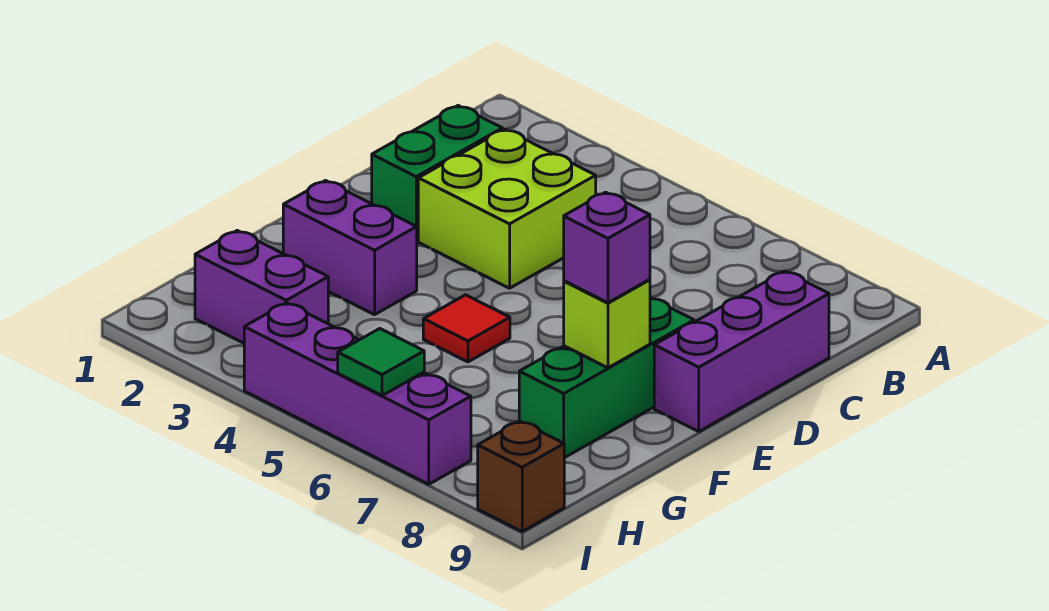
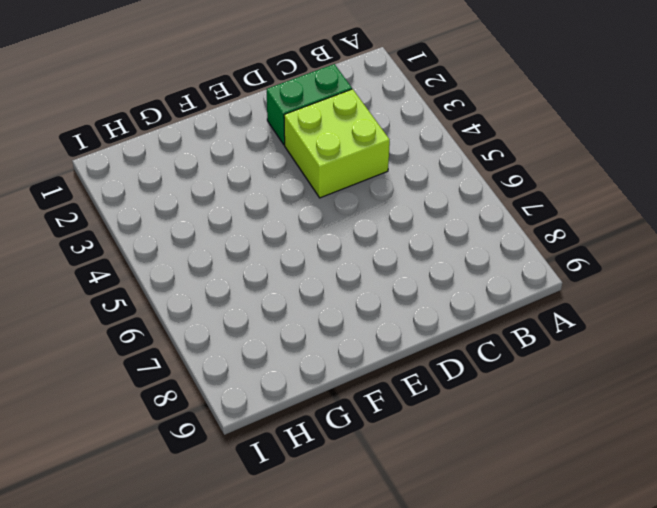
none -> purple brick C9:E9 level 1
none -> green brick E8:G8 level 1
none -> purple brick F2:F3 level 1

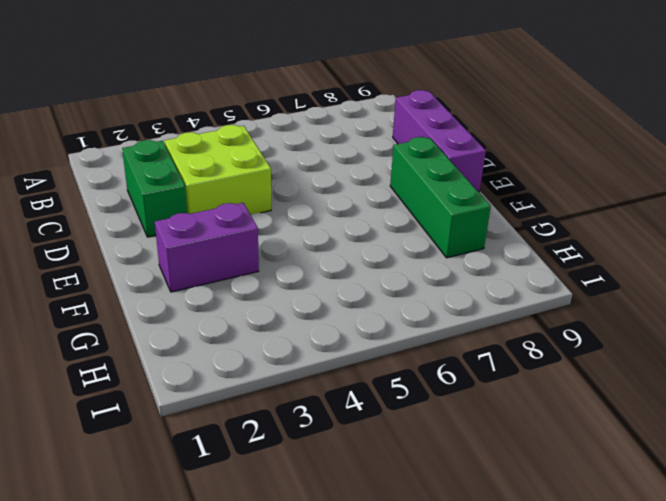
none -> red tile F5 level 1
none -> purple brick H2:H3 level 1
none -> purple brick I4:I7 level 1

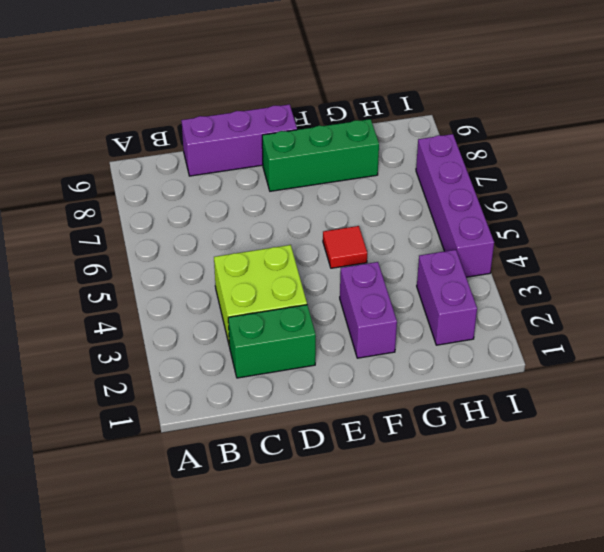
none -> brown brick I9 level 1
none -> lime brick F8 level 2
none -> green tile I6 level 2

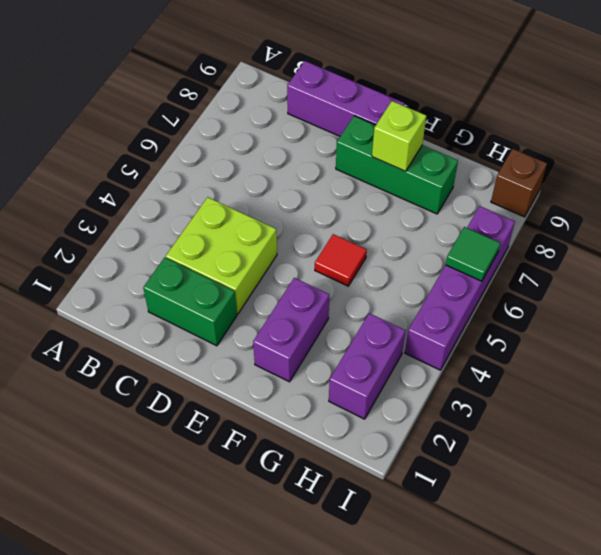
none -> purple brick F8 level 3

